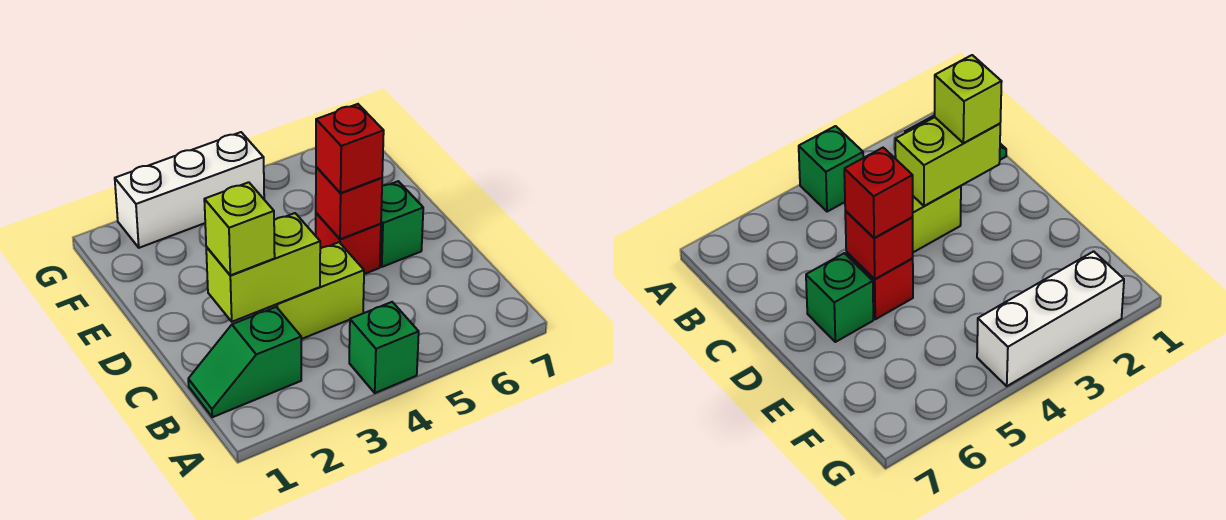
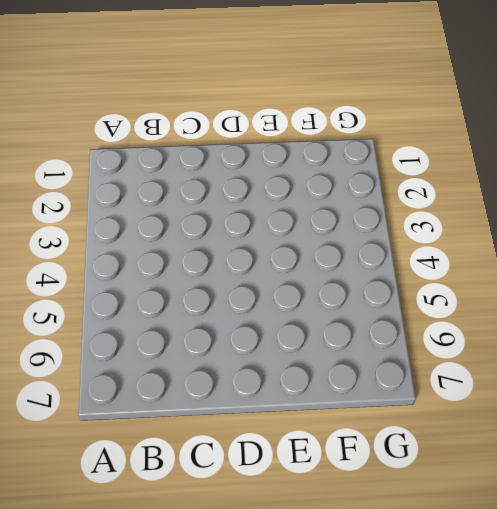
none -> green brick A4 level 1
none -> green slope B1:B2 level 1 top 2

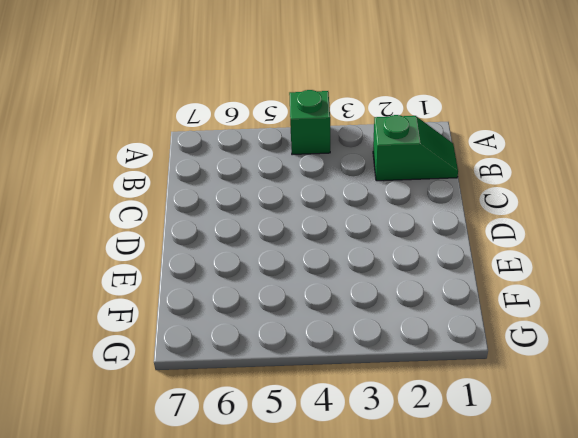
none -> lime brick C3:C4 level 1
none -> red brick D5 level 1

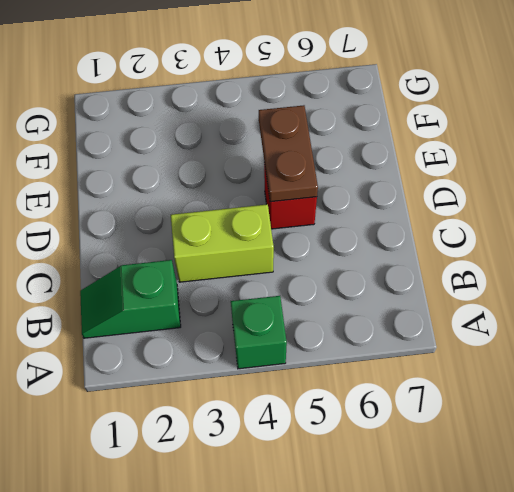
brown plate D5:E5 level 2 -> red brick D5 level 2
none -> green brick D6 level 1
none -> white brick G2:G4 level 1

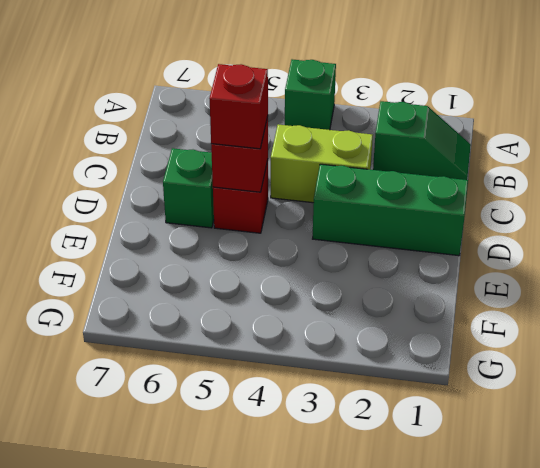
green brick D1:D3 level 1 -> none
none -> white brick G2:G4 level 1
none -> lime brick C2:C3 level 2

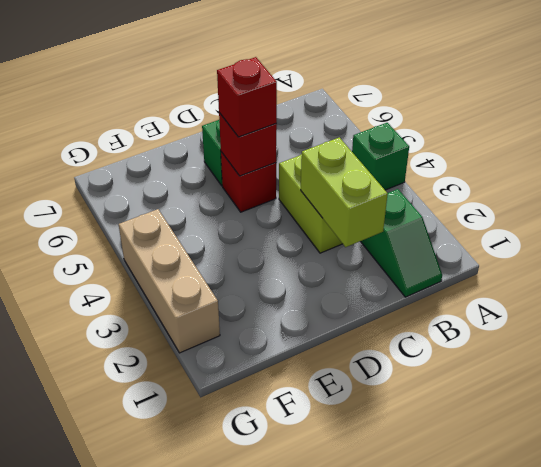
tan brick G2:G4 level 1 -> white brick G2:G4 level 1
none -> lime brick C2 level 3

